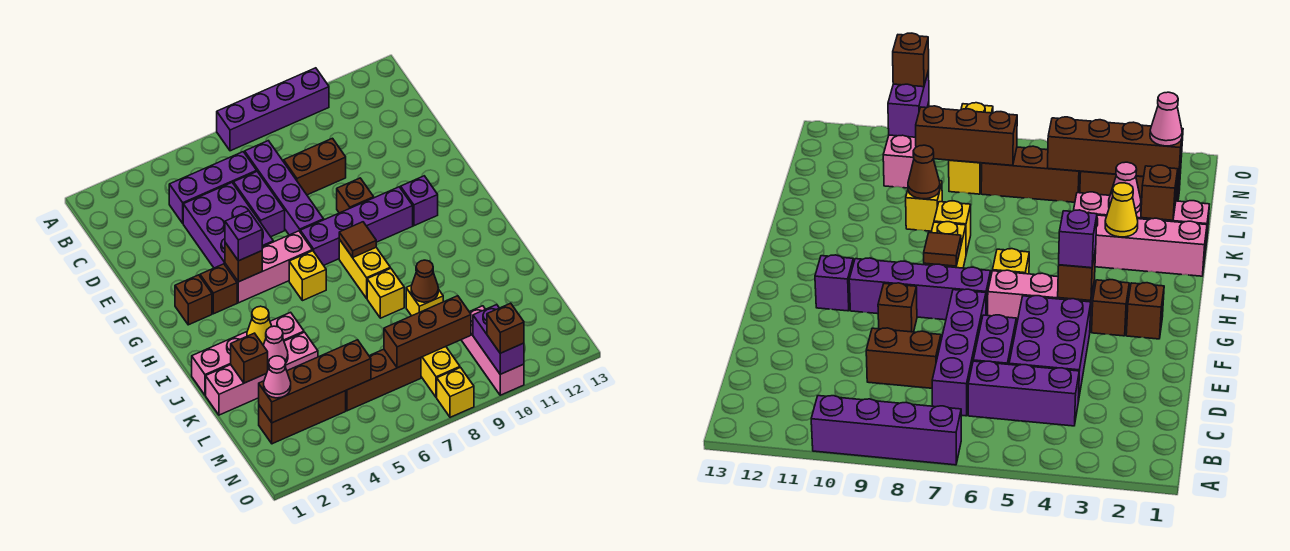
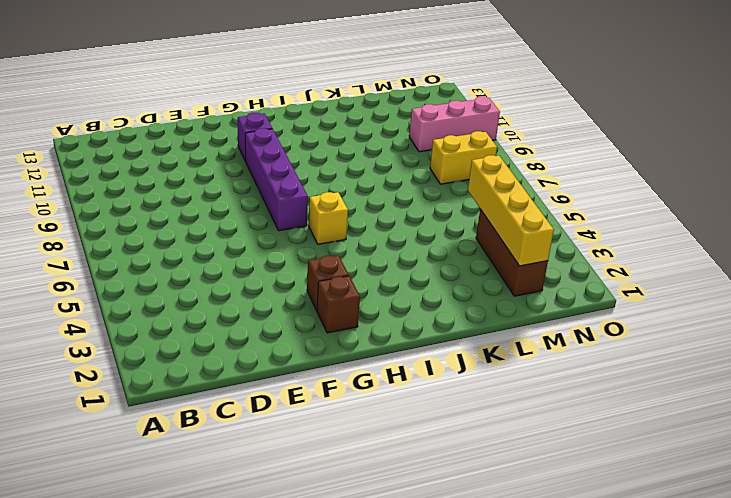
yellow brick M2:M5 level 2 -> brown brick M2:M5 level 2
none -> purple brick A7:A10 level 1
none -> purple brick C4:C6 level 1
none -> purple brick C7:F7 level 1
none -> purple brick D4:F5 level 1

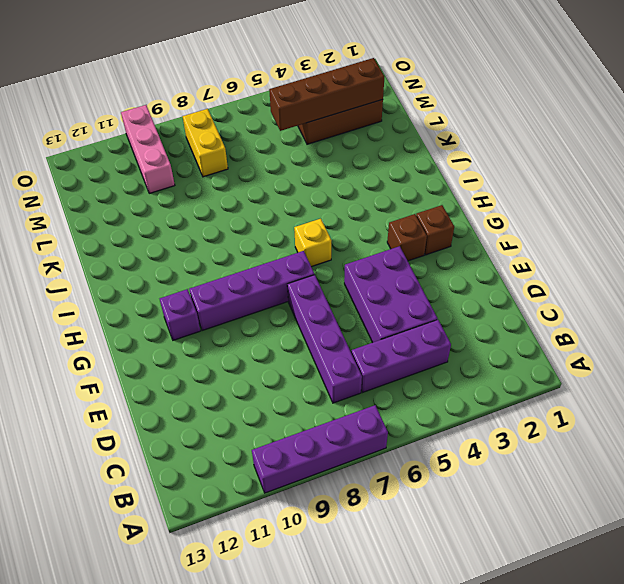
none -> purple brick D6:E6 level 1
none -> brown brick D8:D9 level 1
none -> brown brick F9 level 1
none -> pink brick G4:G6 level 1

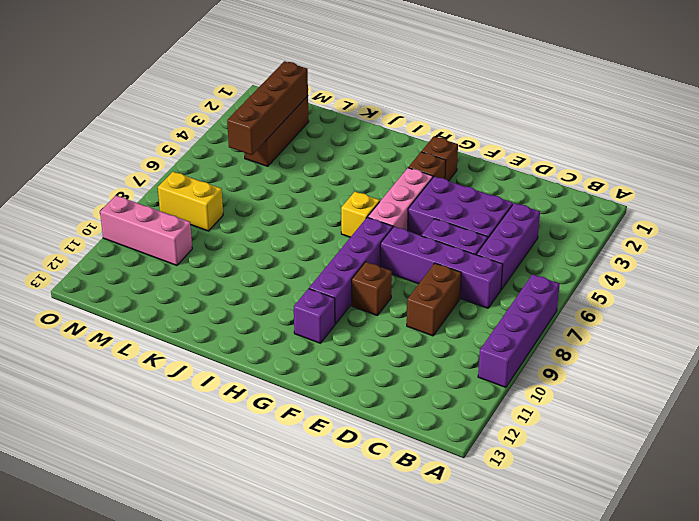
none -> yellow brick H8:I8 level 1
none -> pink brick J1:J4 level 1
none -> yellow brick J8 level 1
none -> pink brick K1:K4 level 1

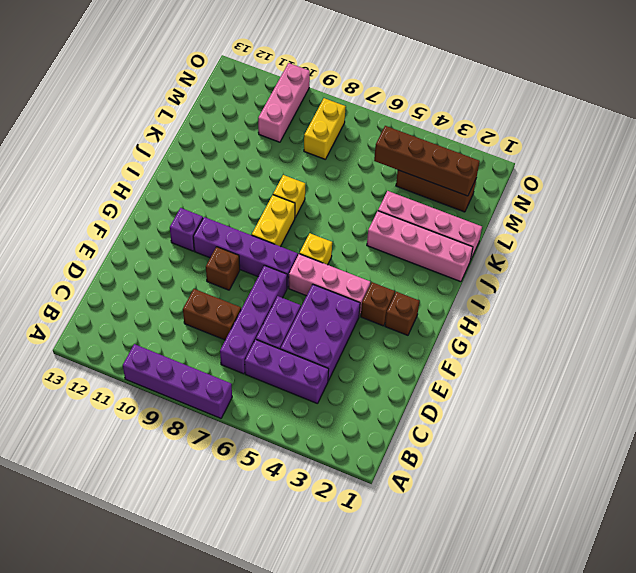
none -> yellow brick K9 level 1
none -> brown brick M5:M7 level 1
none -> yellow brick O8 level 1
none -> brown brick G4 level 2

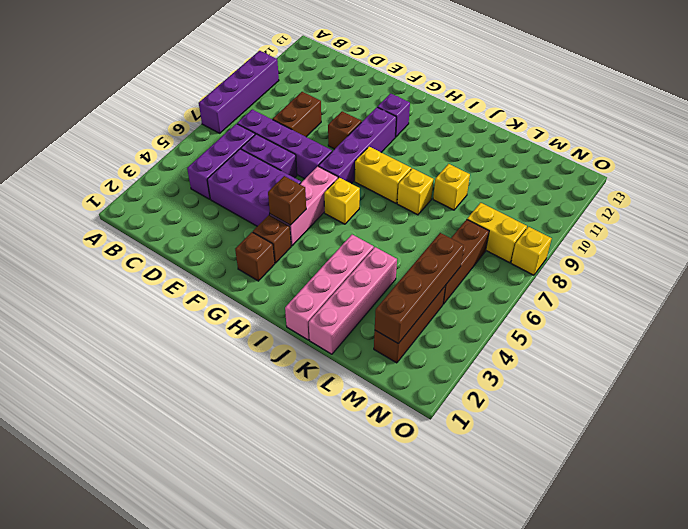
none -> pink brick M10:O10 level 1
none -> brown tile H8 level 2
none -> yellow cone J3 level 2
none -> brown brick K2 level 2

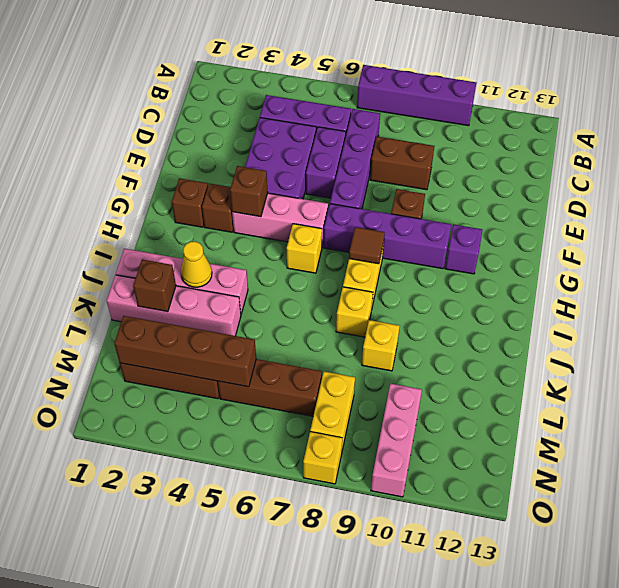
none -> pink cone K3 level 2
none -> brown cone K9 level 2
none -> brown brick M7:M9 level 2
none -> purple brick N10:O10 level 2

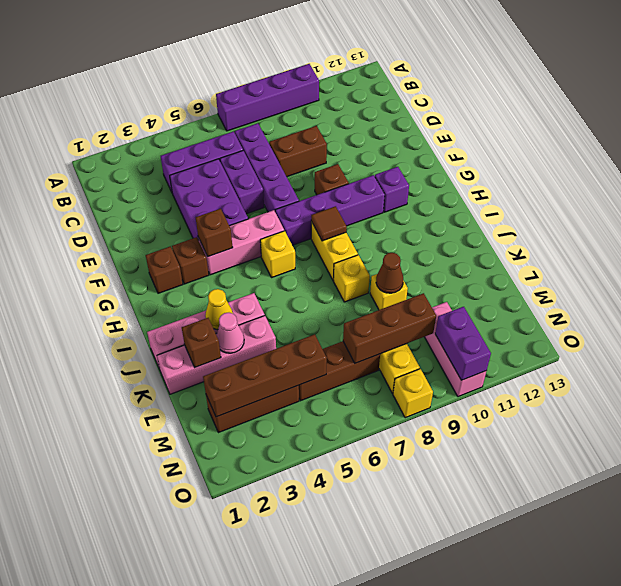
none -> purple brick G4 level 3
none -> pink cone M2 level 3
none -> brown brick O10 level 3

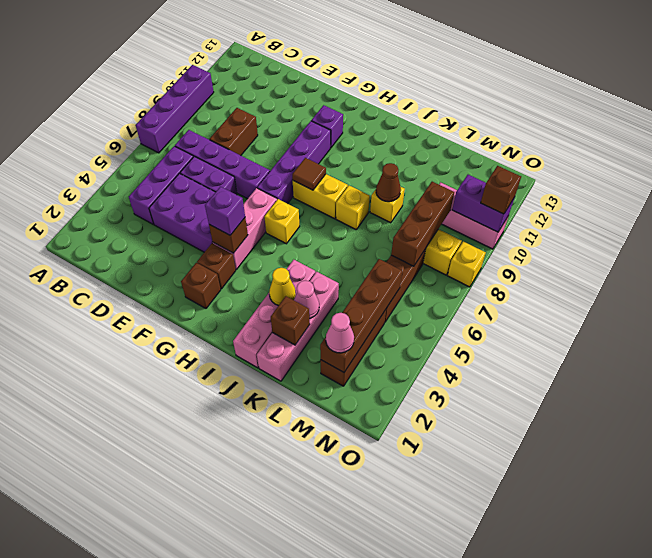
none -> brown brick F9 level 1

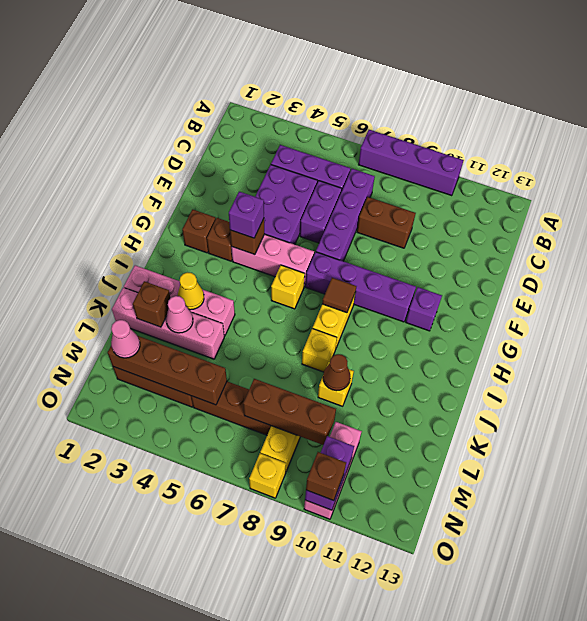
none -> brown brick F9 level 1

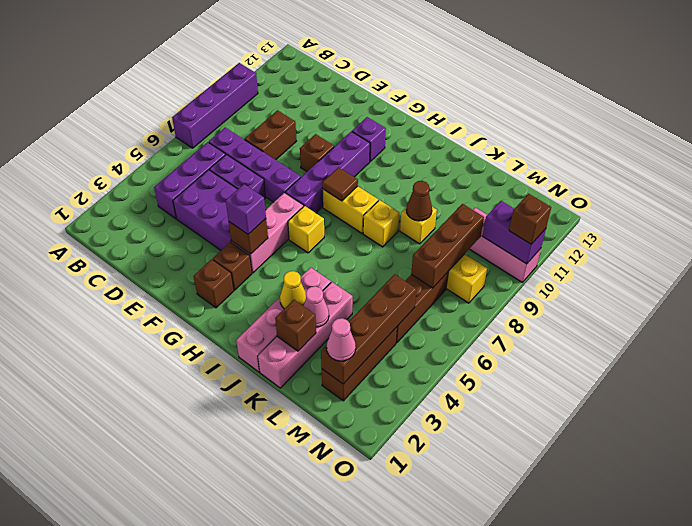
none -> yellow brick O8 level 1

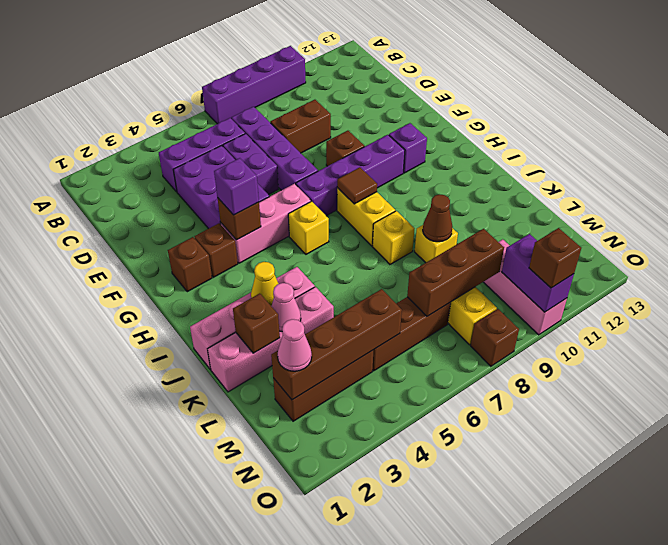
brown brick O8 level 1 -> yellow brick O8 level 1

